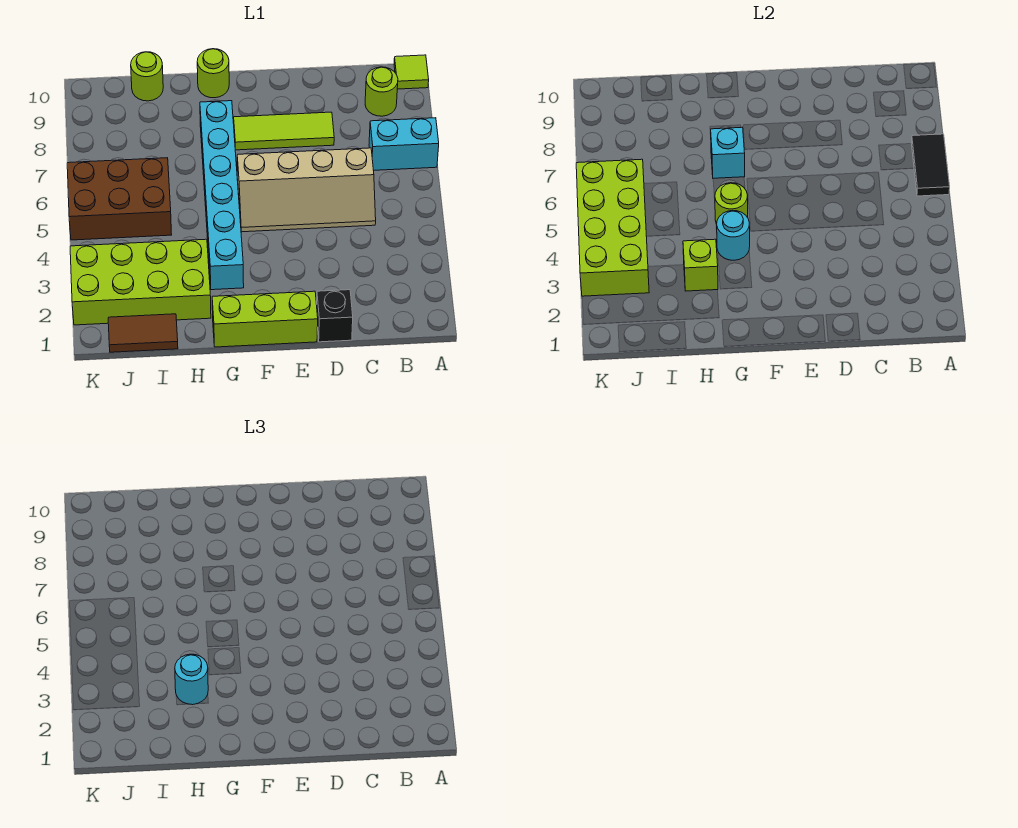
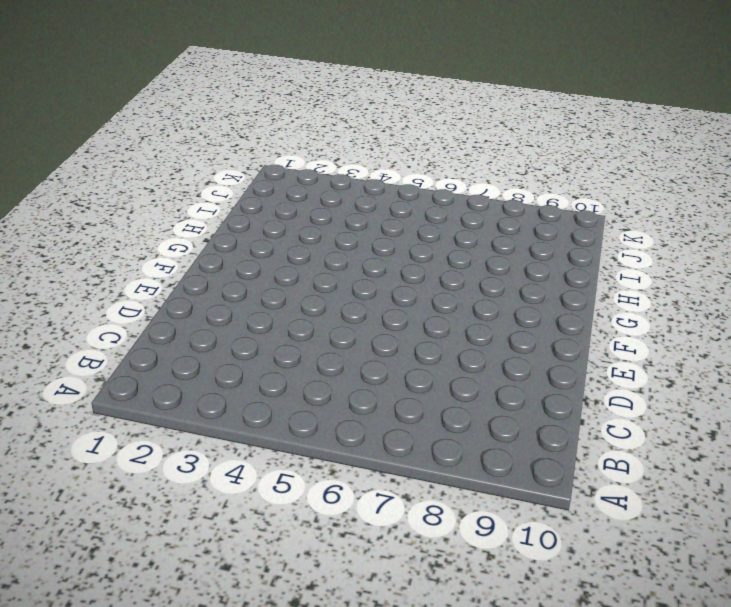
none -> cyan brick A7:B7 level 1
none -> lime tile A10 level 1
none -> lime round brick B9 level 1

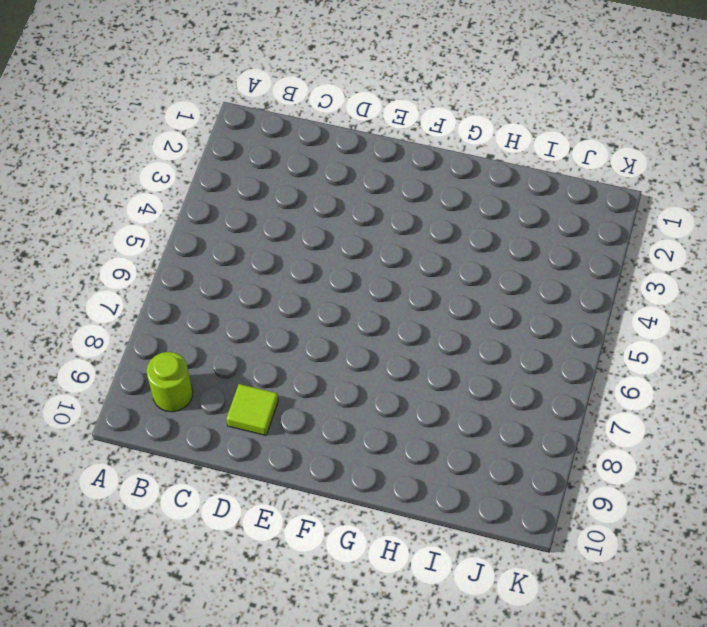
lime tile D9 level 1 -> lime tile A10 level 1
none -> cyan brick A7:B7 level 1
none -> tan slope C5:F6 level 1 top 6
none -> black brick D1 level 1

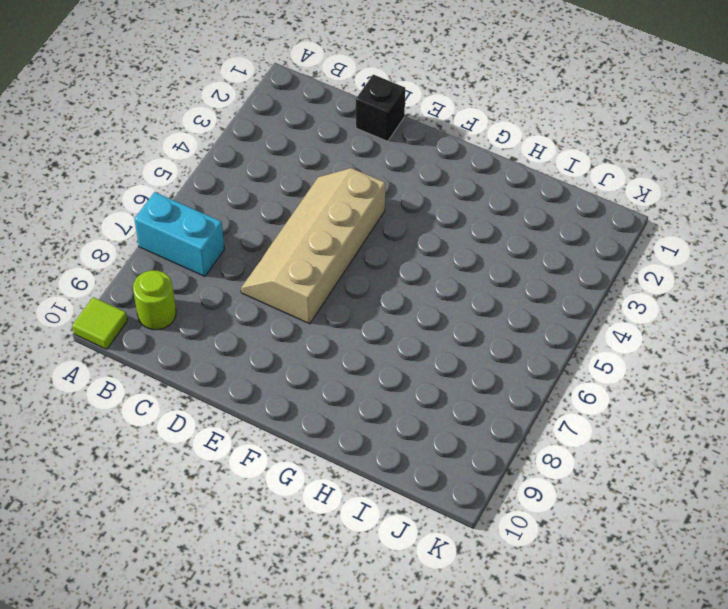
tan slope D4:E7 level 1 top E -> tan slope C5:F6 level 1 top 6
none -> lime tile D8:F8 level 1
none -> lime brick E1:G1 level 1
none -> cyan brick G3:G8 level 1

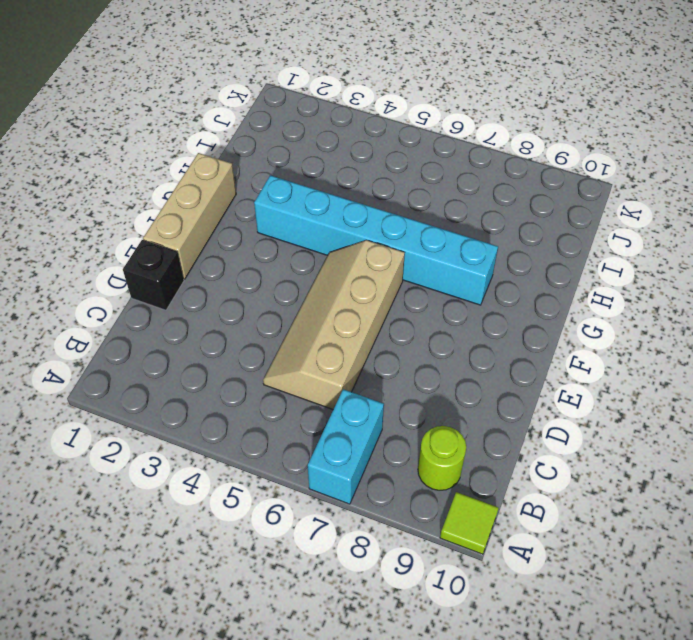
tan brick E1:G1 level 1 -> lime brick E1:G1 level 1
none -> lime tile D8:F8 level 1
none -> lime round brick G10 level 1
none -> lime brick H2:K3 level 1

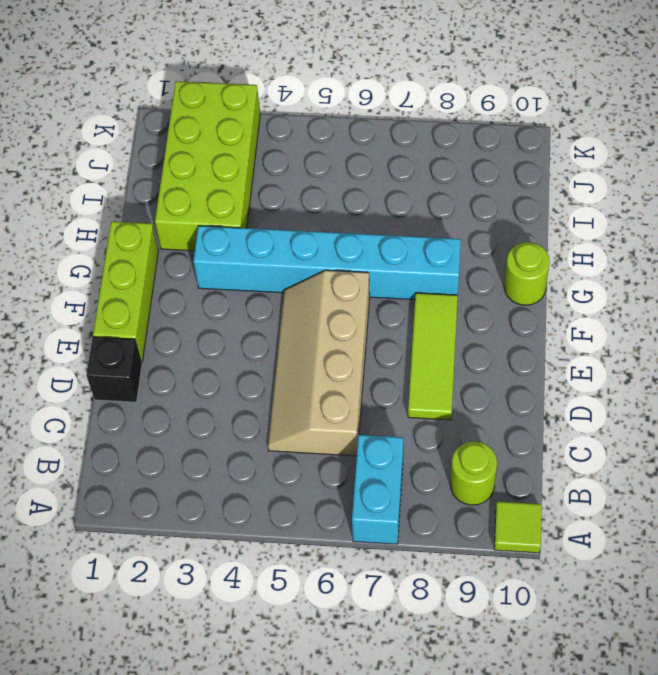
none -> brown tile I1:J1 level 1
none -> brown brick I5:K6 level 1
none -> lime round brick I10 level 1

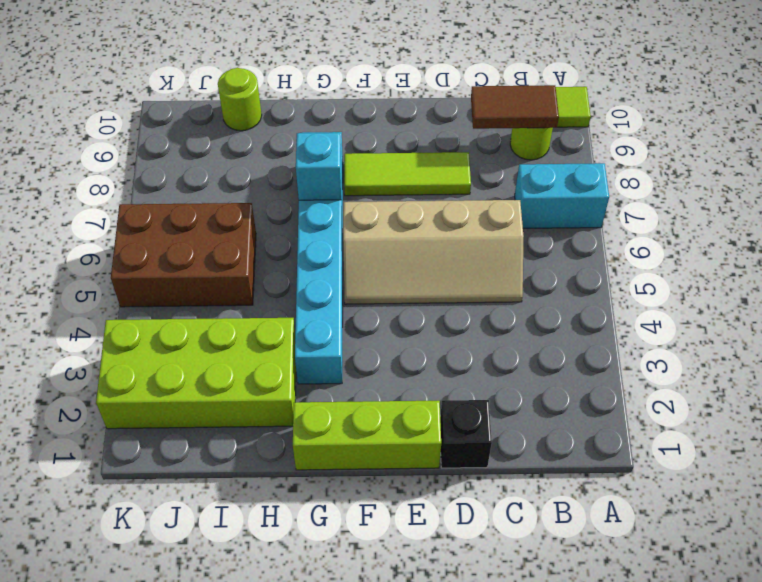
brown tile B9:C9 level 2 -> brown tile I1:J1 level 1
none -> lime round brick G10 level 1
none -> black tile A6:A7 level 2
none -> cyan round brick G4 level 2

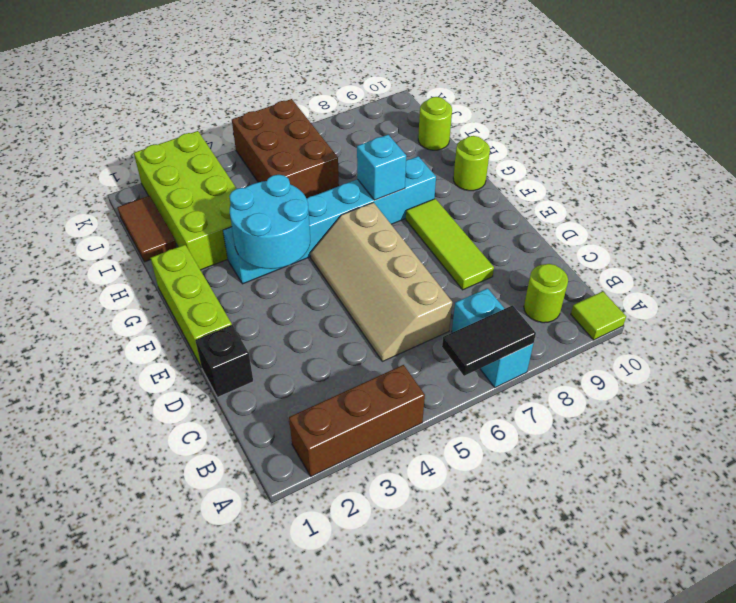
brown brick A2:A4 level 1 -> none
cyan round brick F3:G4 level 2 -> cyan round brick G4 level 2
none -> lime round brick G5 level 2
none -> lime brick H3 level 2
none -> lime brick J3:K6 level 2

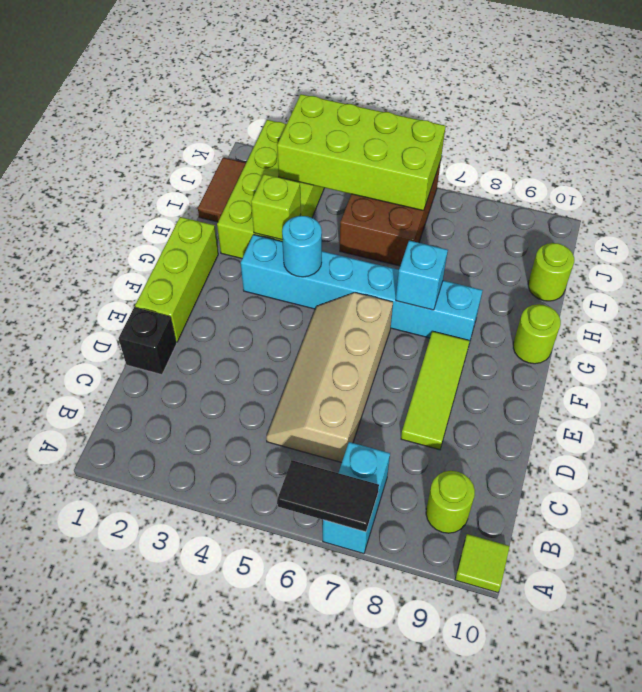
none -> lime round brick G5 level 2
none -> cyan round brick H3 level 3

